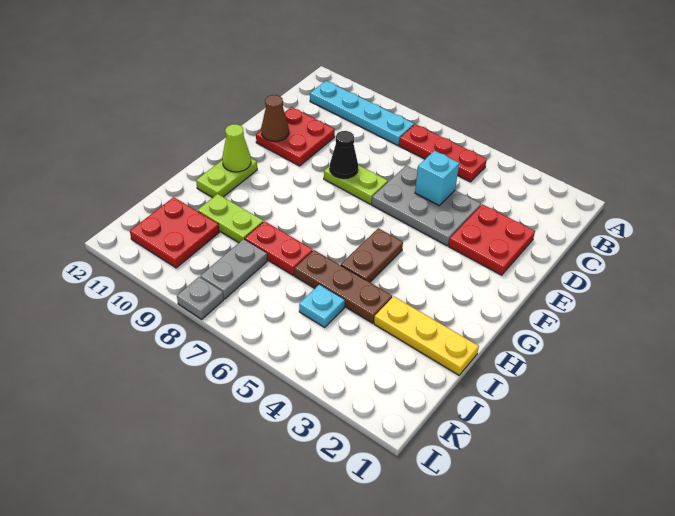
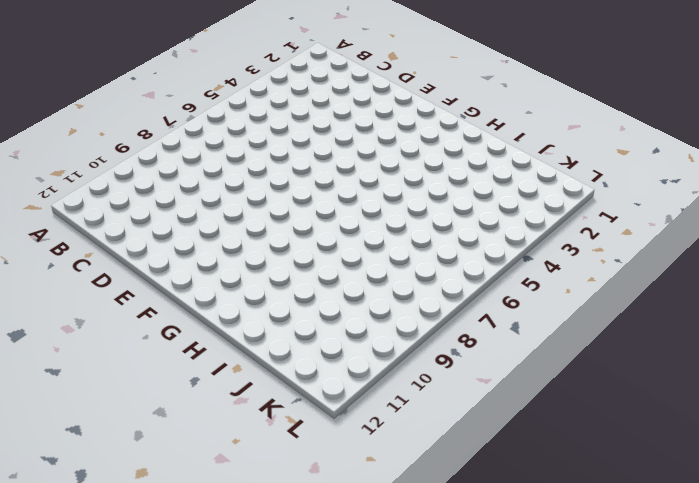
none -> red plate B5:B7 level 1
none -> cyan plate B8:B11 level 1
none -> red plate D2:E3 level 1

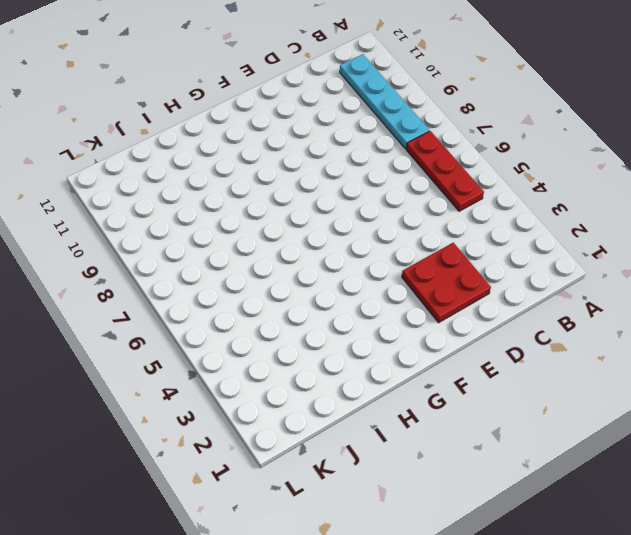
none -> grey plate D4:E6 level 1
none -> red plate D10:E11 level 1
none -> lime plate E7:E8 level 1

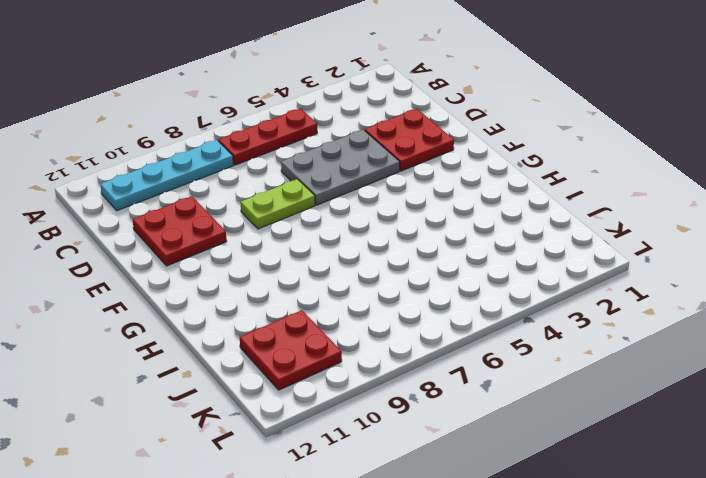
none -> brown plate G5:H5 level 1
none -> lime plate G11:H11 level 1
none -> yellow plate I1:I3 level 1

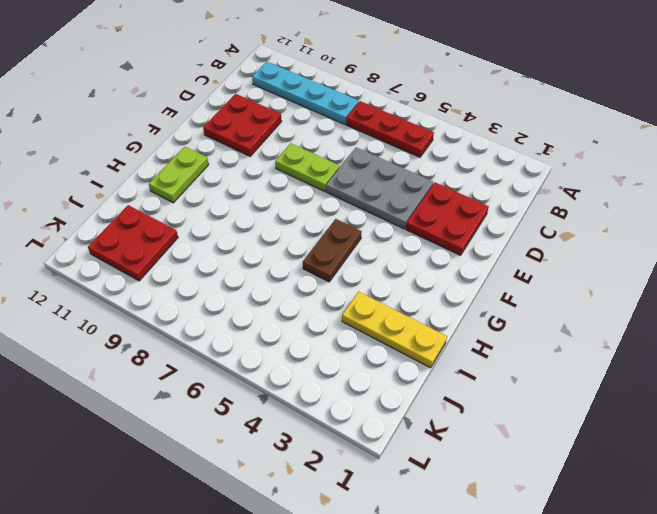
none -> brown plate I4:I6 level 1
none -> red plate I7:I8 level 1
none -> lime plate I9:I10 level 1

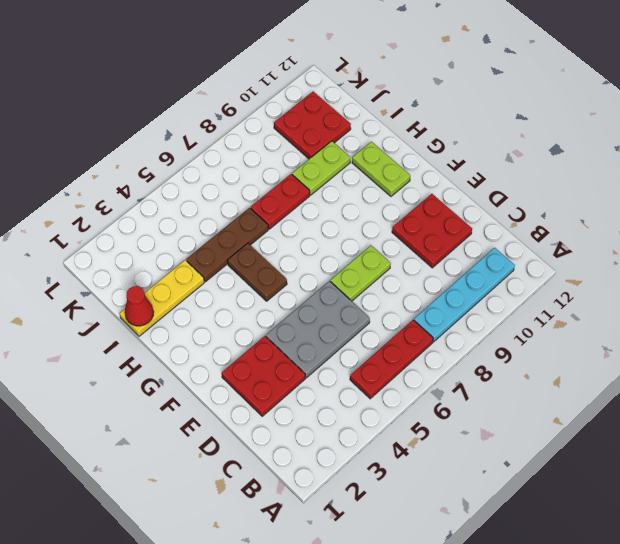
red cone I1 level 2 -> none
none -> cyan plate J5 level 1
none -> grey plate J8:K8 level 1
none -> grey plate L8 level 1

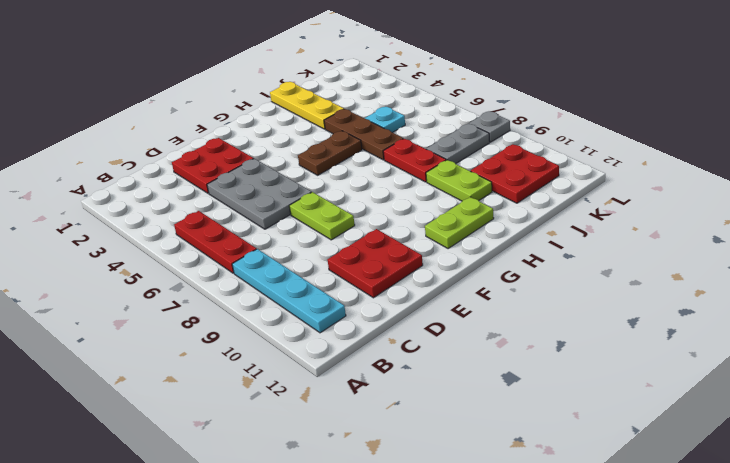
none -> cyan brick D5 level 2
none -> black cone E8 level 2
none -> brown cone E11 level 2

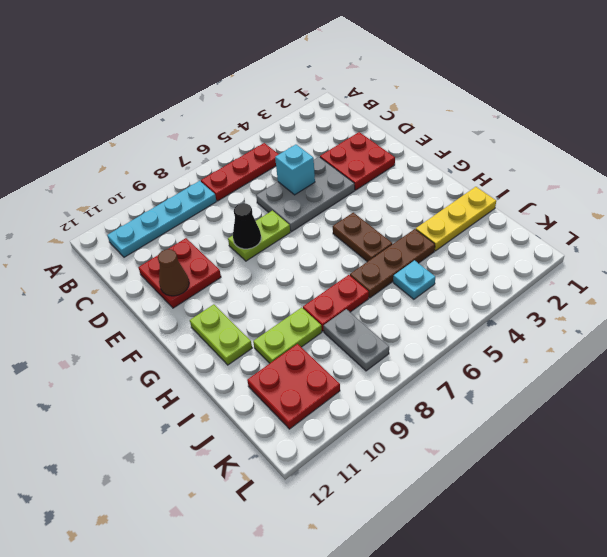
none -> grey plate L8 level 1
none -> lime cone G11 level 2

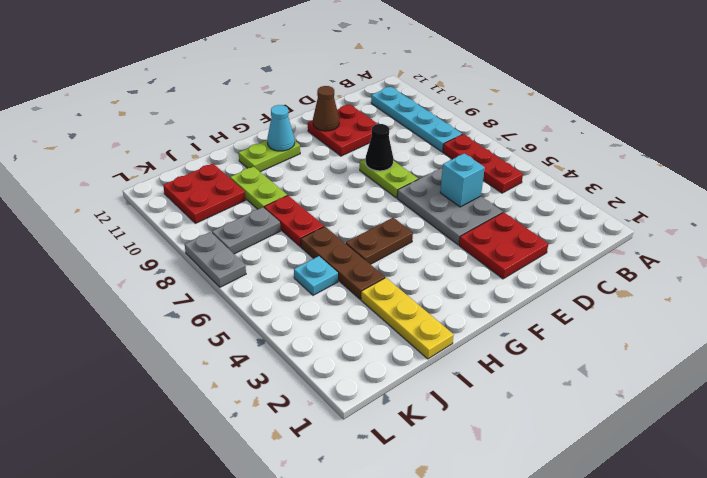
cyan cone G11 level 2 -> lime cone G11 level 2
grey plate L7:L8 level 1 -> grey plate L8 level 1

